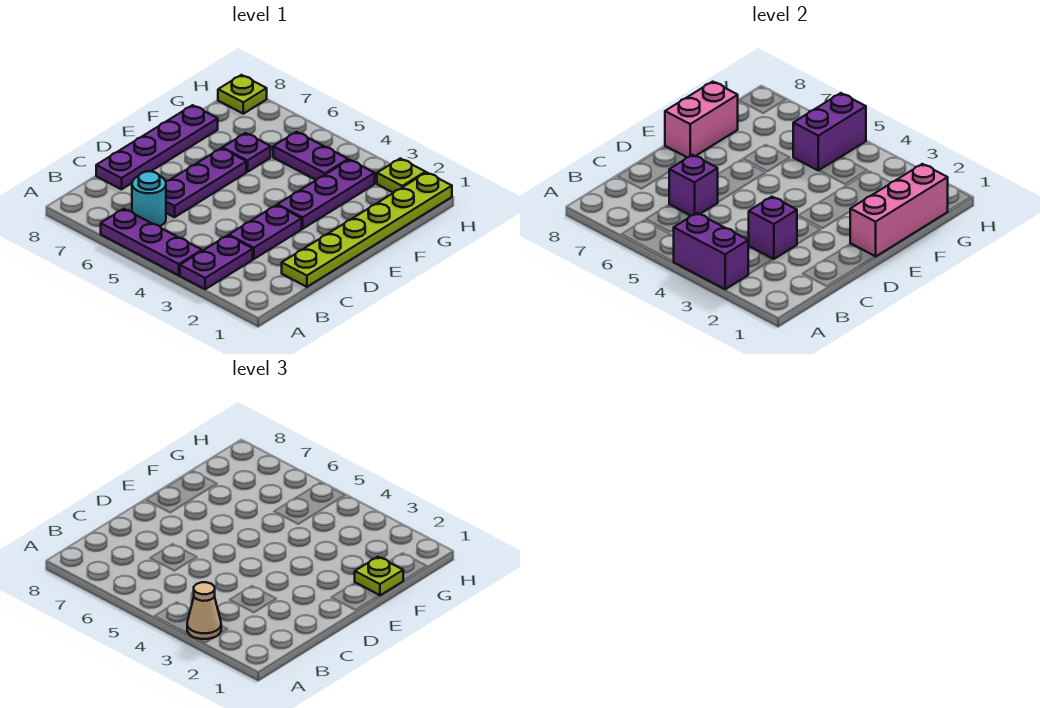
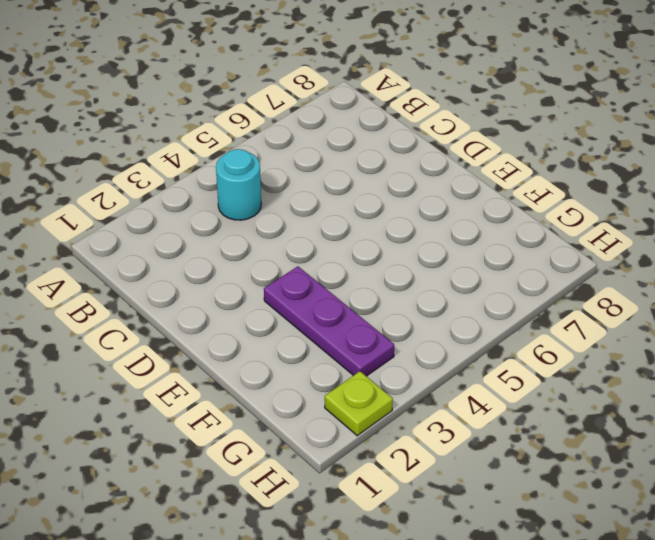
cyan round brick B4 level 1 -> cyan round brick B6 level 1
none -> purple plate A3:B3 level 1
none -> purple plate A4:A6 level 1
none -> lime plate C1:H1 level 1

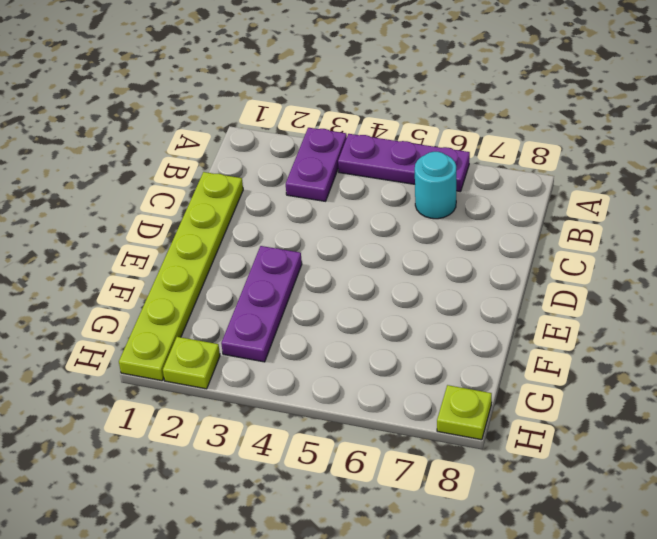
none -> purple plate C3:D3 level 1
none -> purple plate C6:E6 level 1
none -> purple plate C8:F8 level 1

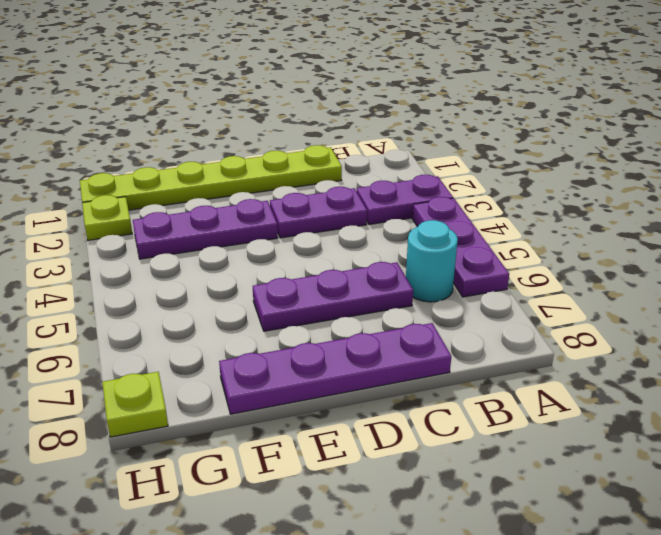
none -> purple plate F6 level 1
none -> purple plate G4:G5 level 1
none -> purple brick A3:A4 level 2

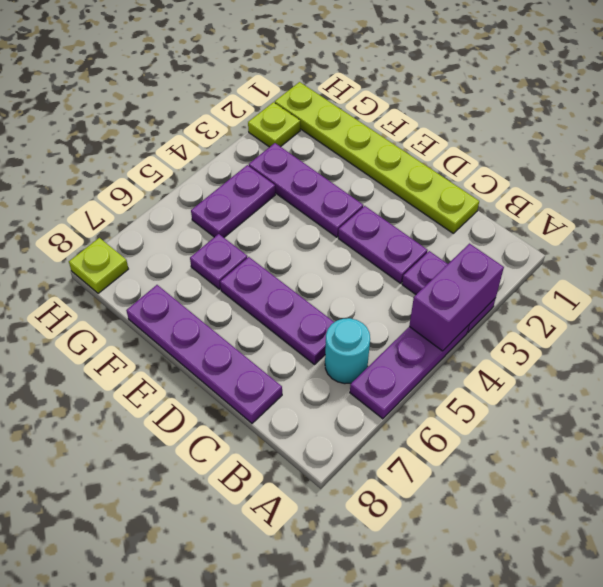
none -> purple brick C3 level 2
none -> purple brick C6 level 2
none -> pink brick E1:G1 level 2

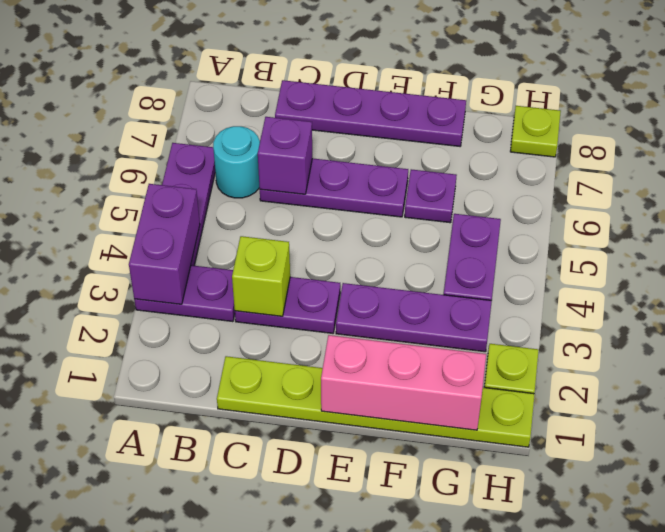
lime brick C3 level 2 -> purple brick C3 level 2
none -> pink brick E8:F8 level 2
none -> purple brick G5:H5 level 2
none -> tan cone A3 level 3

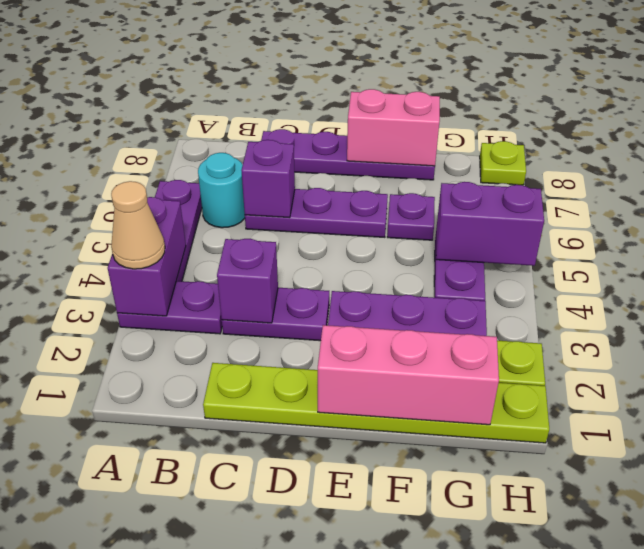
none -> lime plate F1 level 3

